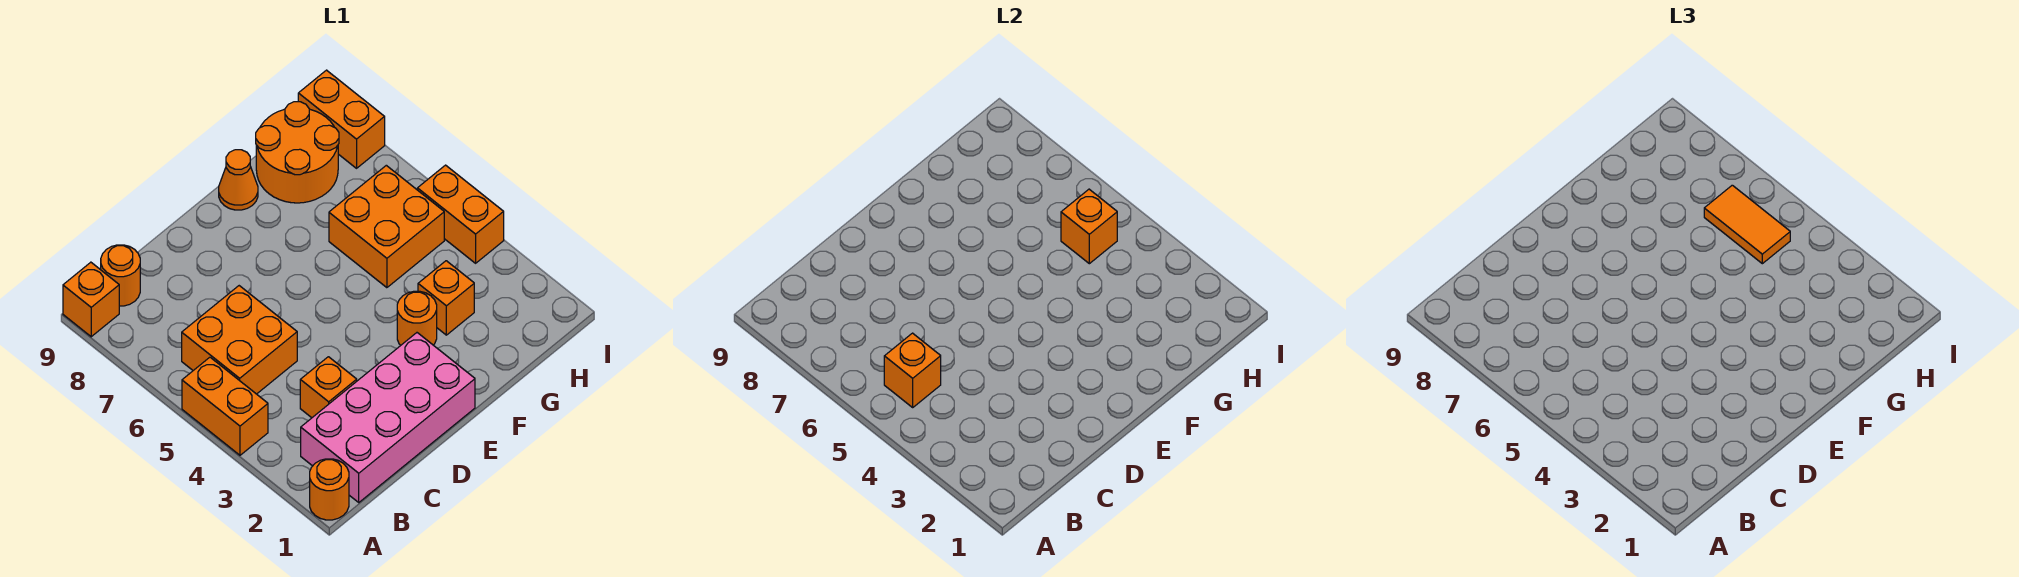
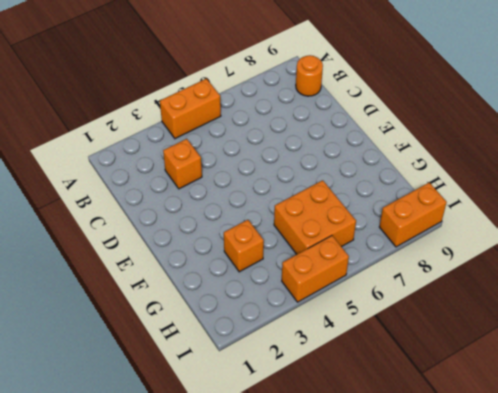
none -> orange round brick A1 level 1
none -> orange brick A9 level 1
none -> pink brick B1:E2 level 1

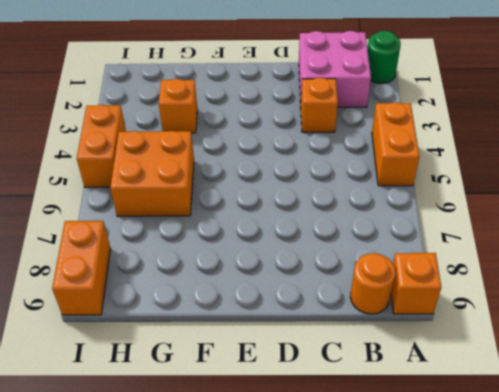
green round brick A1 level 1 -> orange round brick A1 level 1
pink brick B1:C2 level 1 -> pink brick B1:E2 level 1
none -> orange brick B5:C6 level 1
none -> orange round brick F3 level 1
none -> orange cone F9 level 1

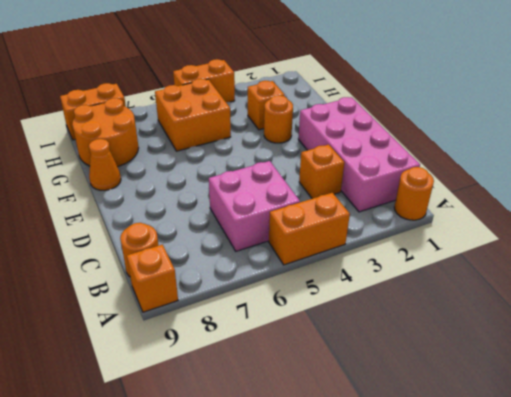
pink brick B5:C6 level 1 -> orange brick B5:C6 level 1
none -> orange brick B5 level 2
none -> orange brick H5 level 2
none -> orange tile H5:H6 level 3

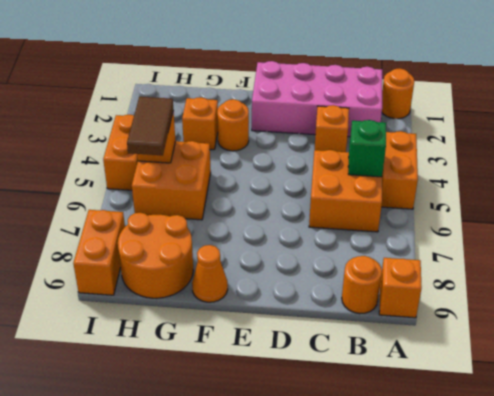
green brick B5 level 2 -> orange brick B5 level 2
brown tile H5:H6 level 3 -> orange tile H5:H6 level 3

